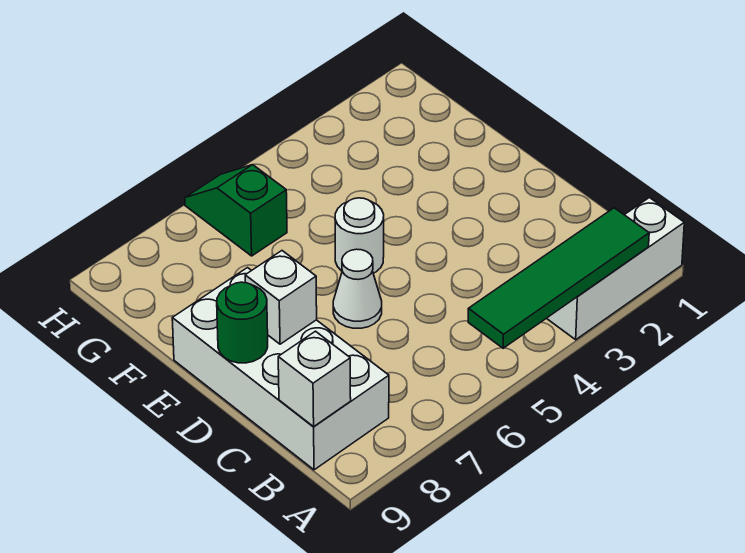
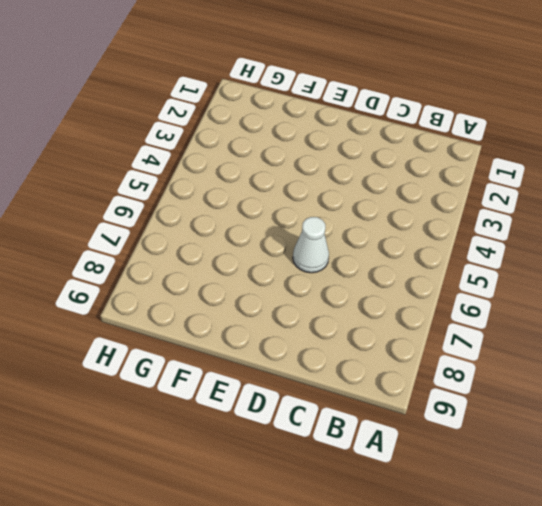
none -> white brick A1:A3 level 1
none -> white brick B8:E9 level 1

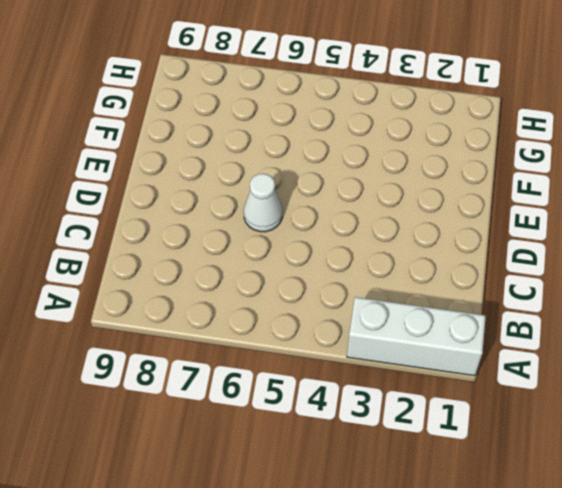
none -> white brick B8:E9 level 1
none -> white round brick E5 level 1

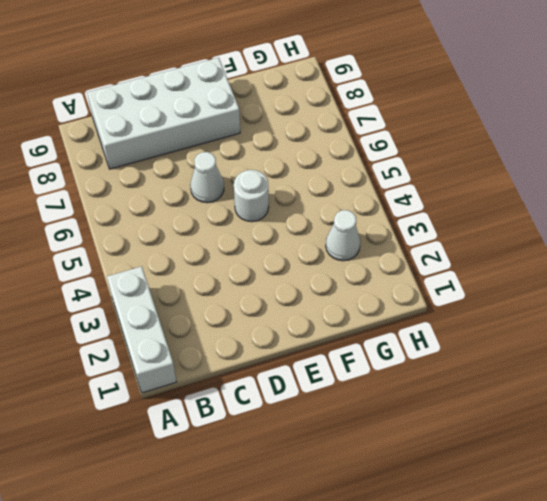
white cone G3 level 1 -> none
none -> green slope G6:H6 level 1 top G
none -> green tile A2:A5 level 2

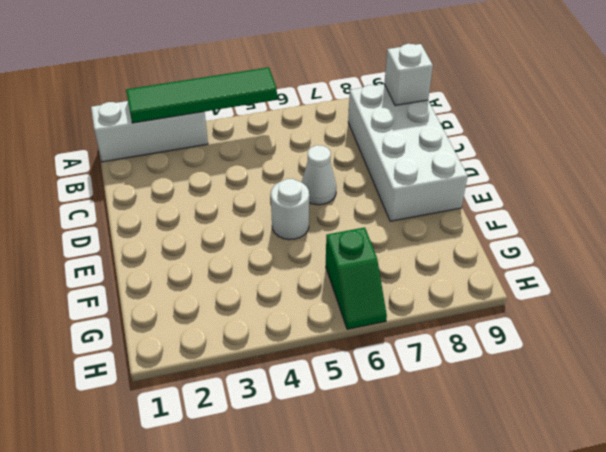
none -> white brick D8 level 2
none -> green round brick D9 level 2

